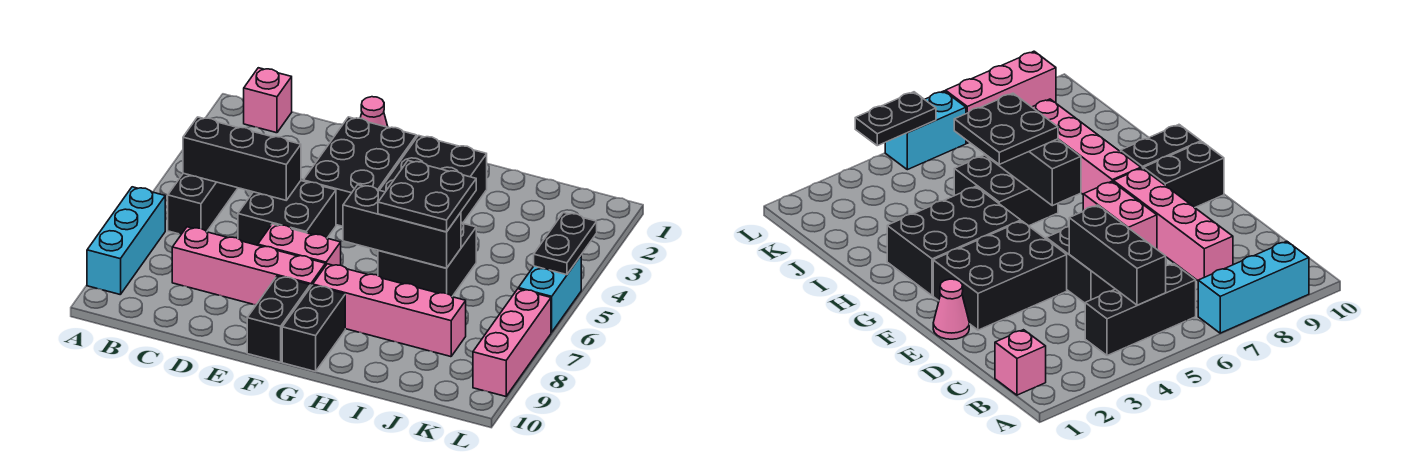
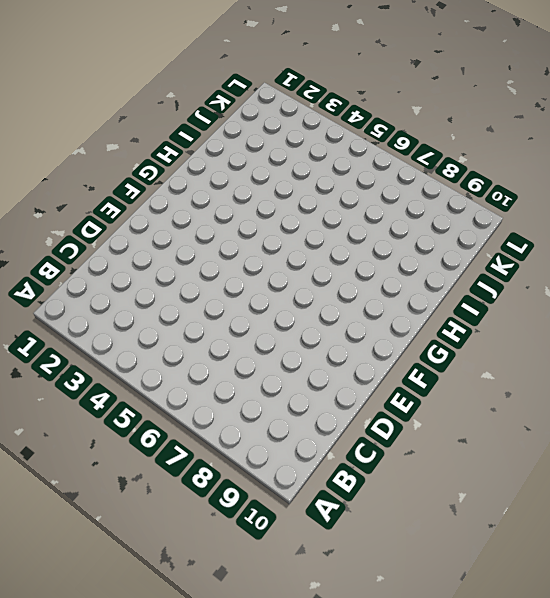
none -> cyan brick A7:A9 level 1
none -> pink brick B1 level 1
none -> black brick B4:B6 level 1

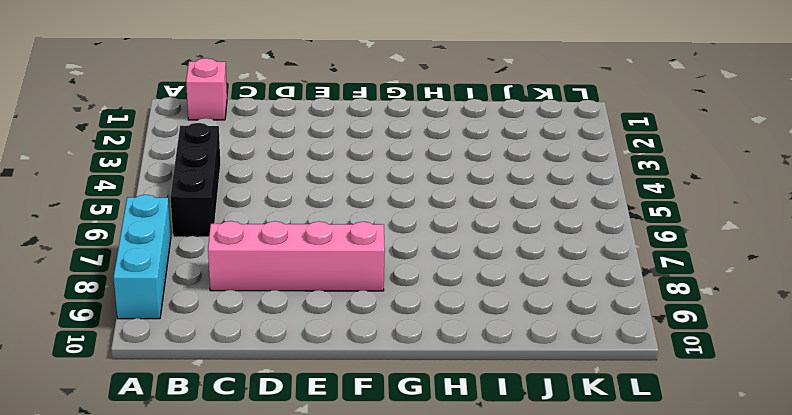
none -> black brick D5:E6 level 1
none -> pink cone E1 level 1
none -> black brick E2:F4 level 1

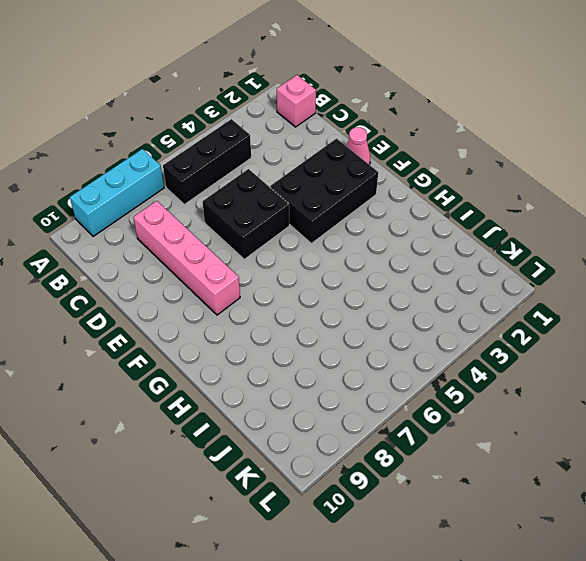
none -> pink brick E7:F7 level 1
none -> black brick F9:F10 level 1
none -> black brick G2:H4 level 1

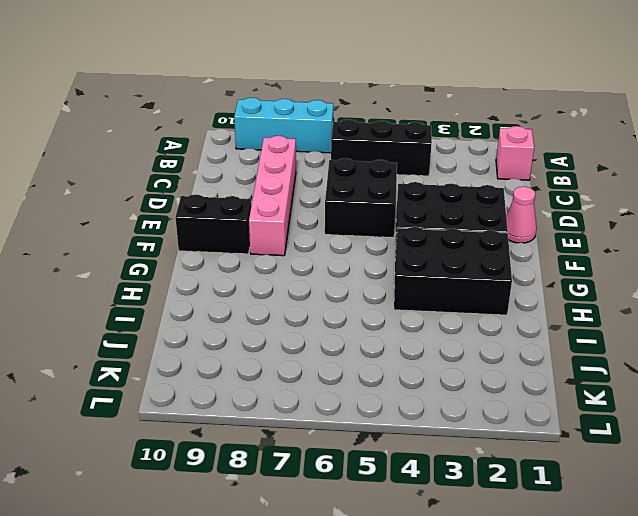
none -> pink brick E7:F7 level 1
none -> pink brick G8:J8 level 1
none -> black brick G9:G10 level 1

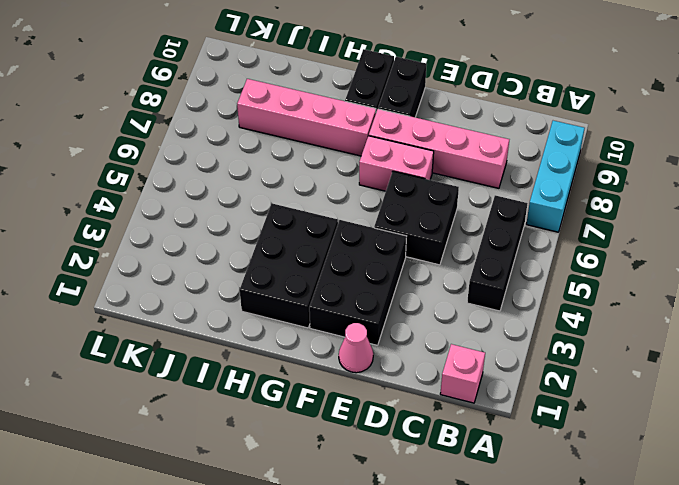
none -> black brick H5:I6 level 1
none -> cyan brick L5:L6 level 1
none -> pink brick L7:L9 level 1

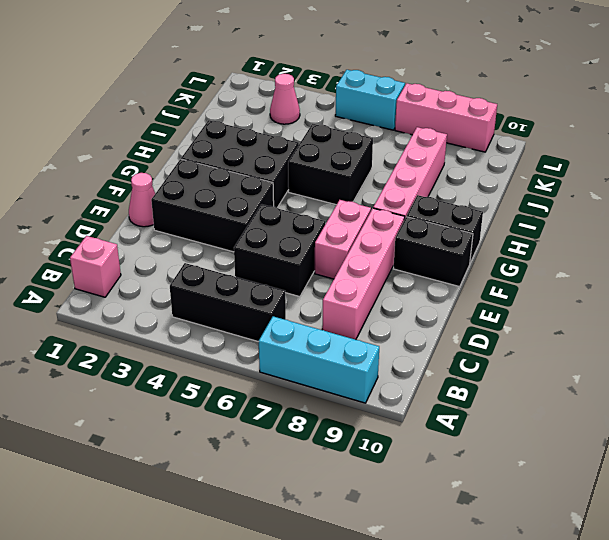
pink cone K3 level 1 -> none
none -> black brick B5:D5 level 2
none -> black brick G6:I6 level 2
none -> black plate L4:L5 level 2

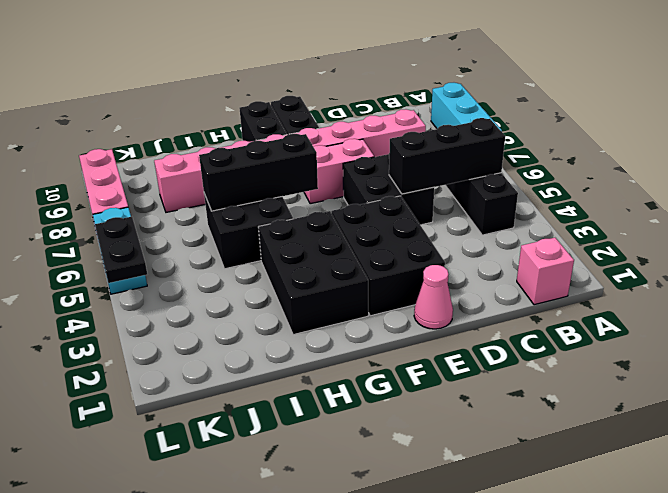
none -> black plate H5:I6 level 3

